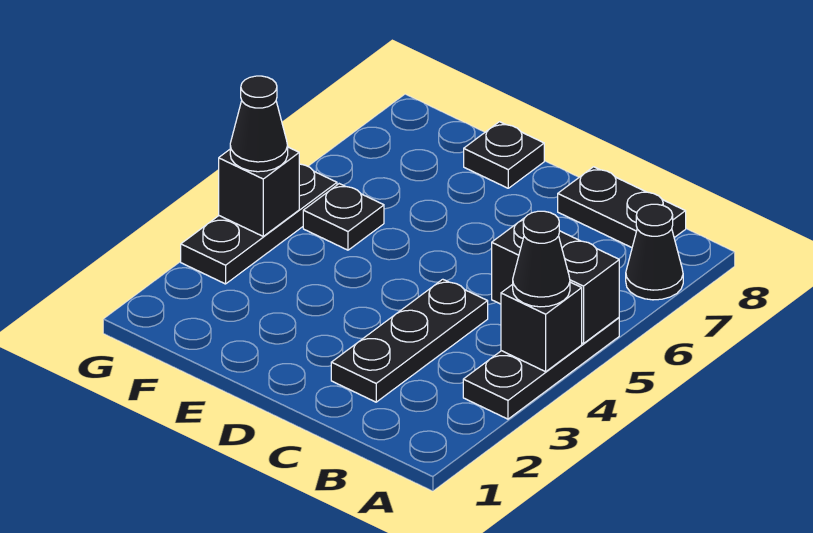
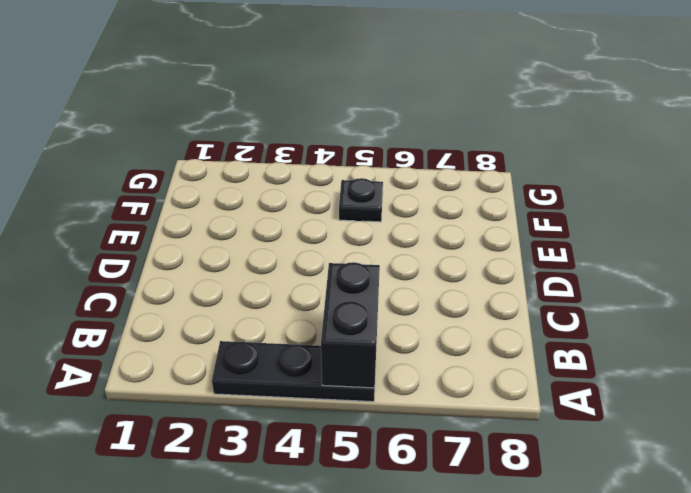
none -> black cone A7 level 1
none -> black plate B8:C8 level 1
none -> black plate C2:C4 level 1

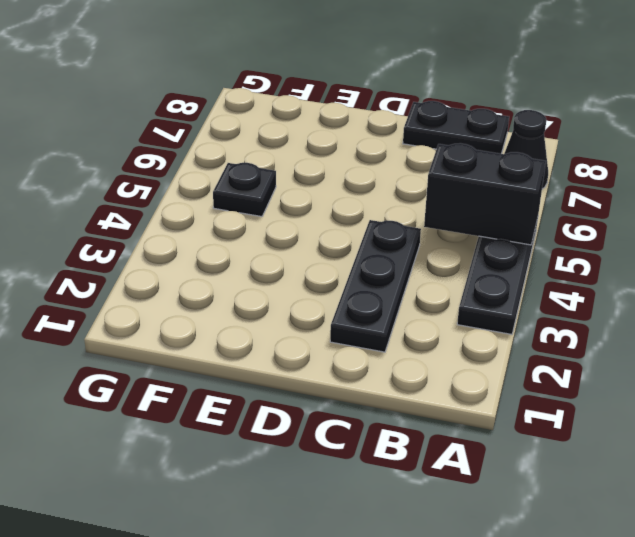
none -> black plate E8 level 1
none -> black plate G3:G5 level 1
none -> black brick A4 level 2

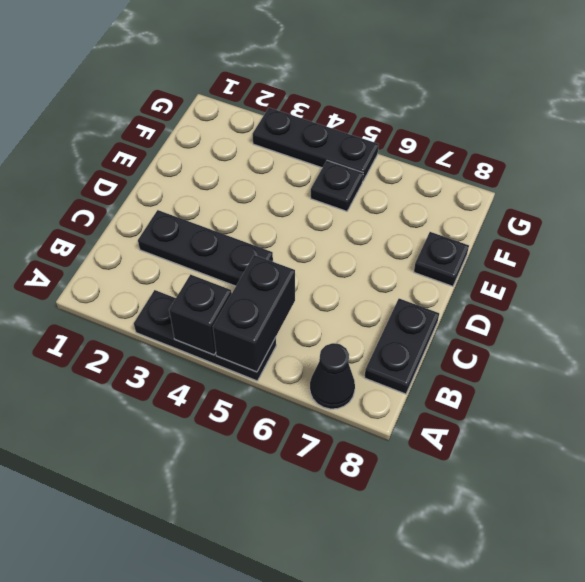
none -> black brick G4 level 2
none -> black cone A4 level 3
none -> black cone G4 level 3

